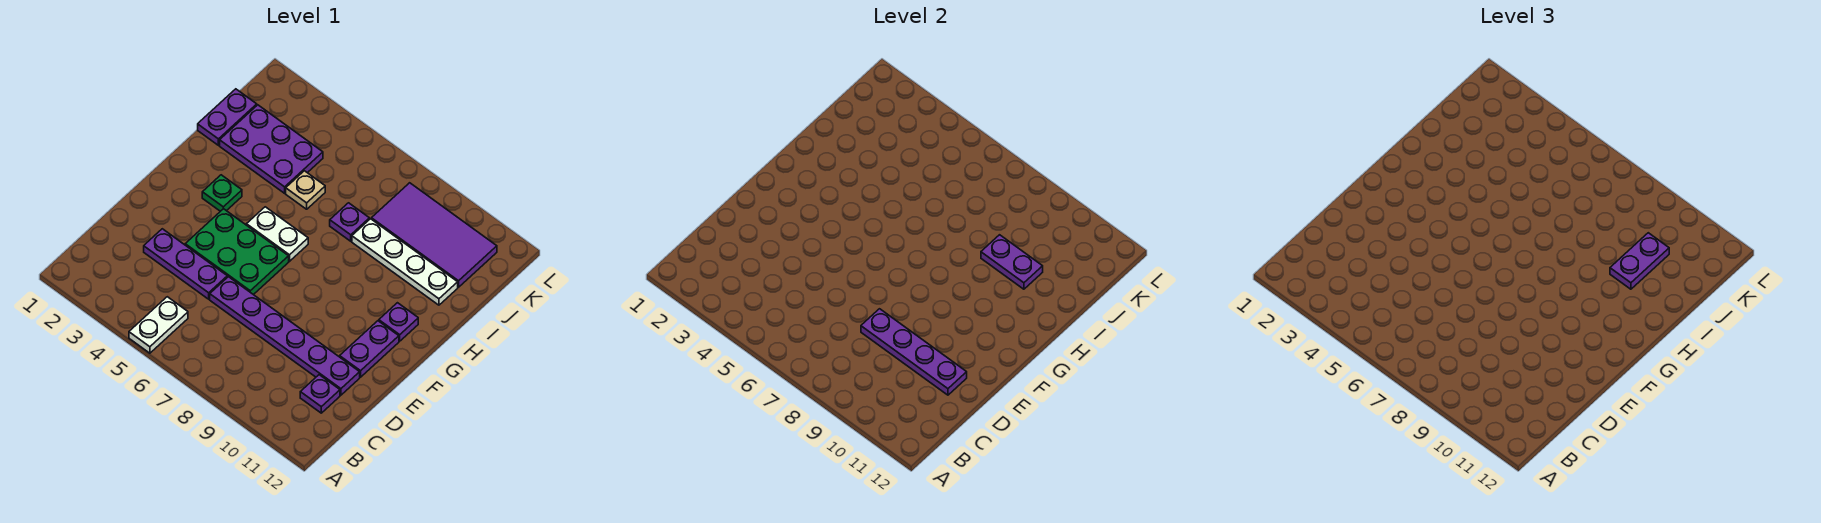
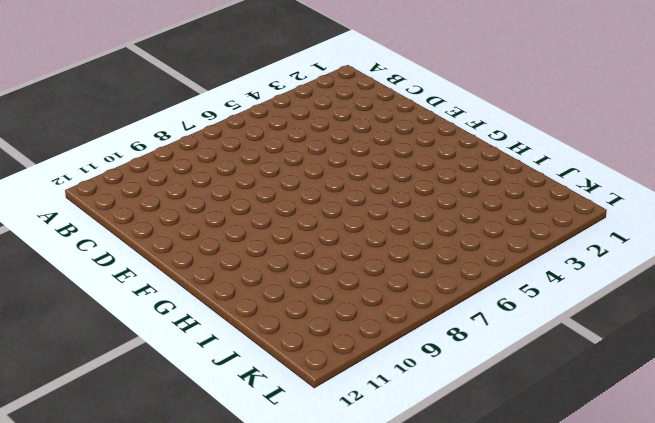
none -> white plate A5:B5 level 1
none -> purple plate C11 level 1
none -> purple plate D3:D5 level 1

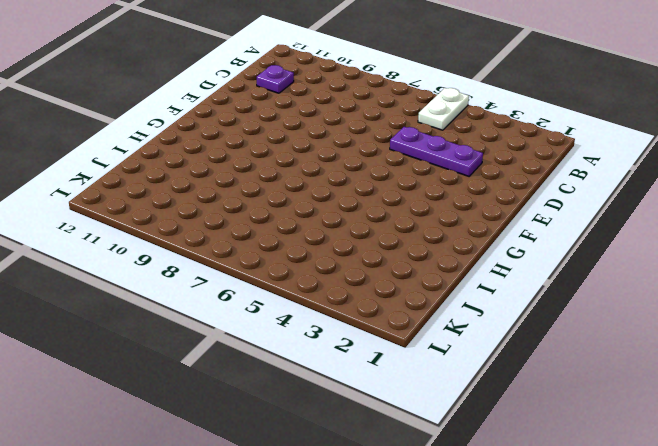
none -> purple plate D6:D11 level 1
none -> green plate E4:F6 level 1
none -> purple plate E11:F11 level 1

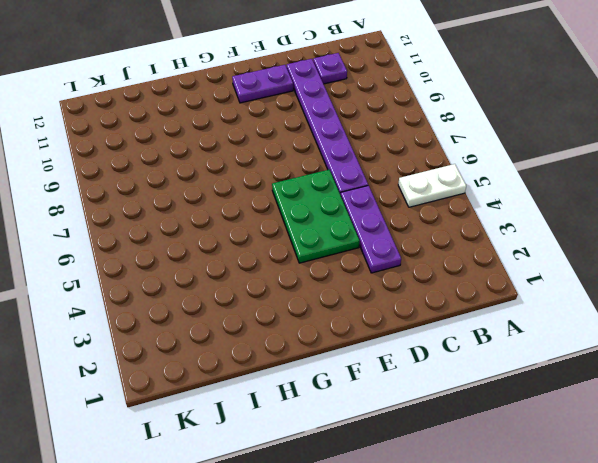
none -> green plate G3 level 1
none -> white plate G5:G6 level 1
none -> purple plate G11 level 1

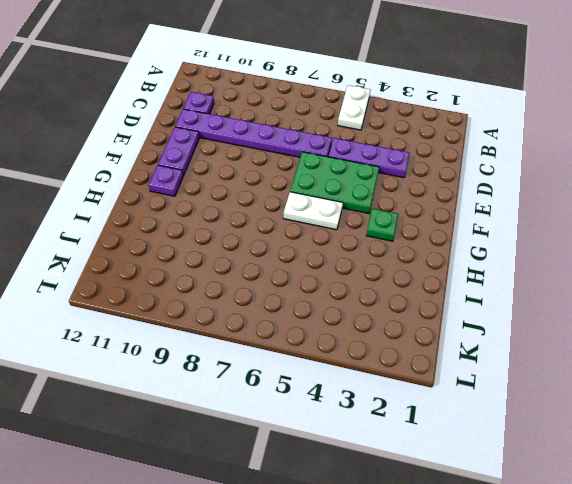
none -> purple plate I1:J1 level 1
none -> purple plate I2:J4 level 1
none -> tan plate I5 level 1

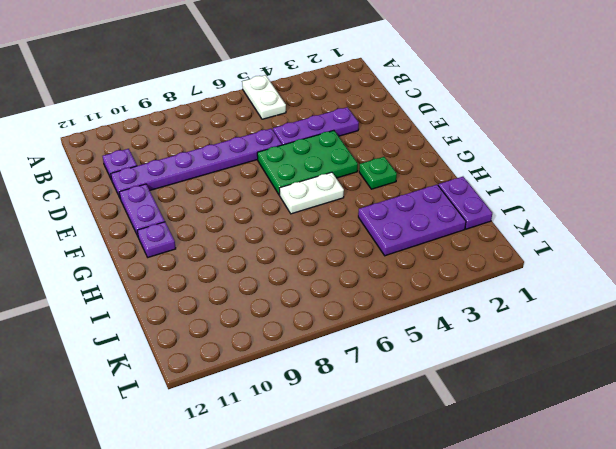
none -> tan plate I5 level 1
none -> purple plate I7 level 1
none -> white plate I8:I11 level 1

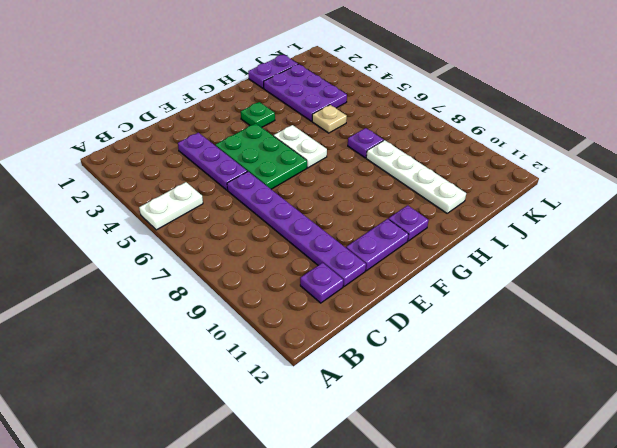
none -> purple tile J8:K11 level 1
none -> purple plate D8:D11 level 2
none -> purple plate I9:I10 level 2

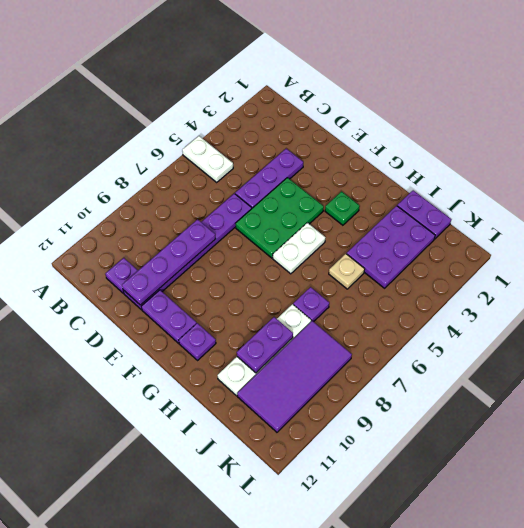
none -> purple plate I10:J10 level 3

